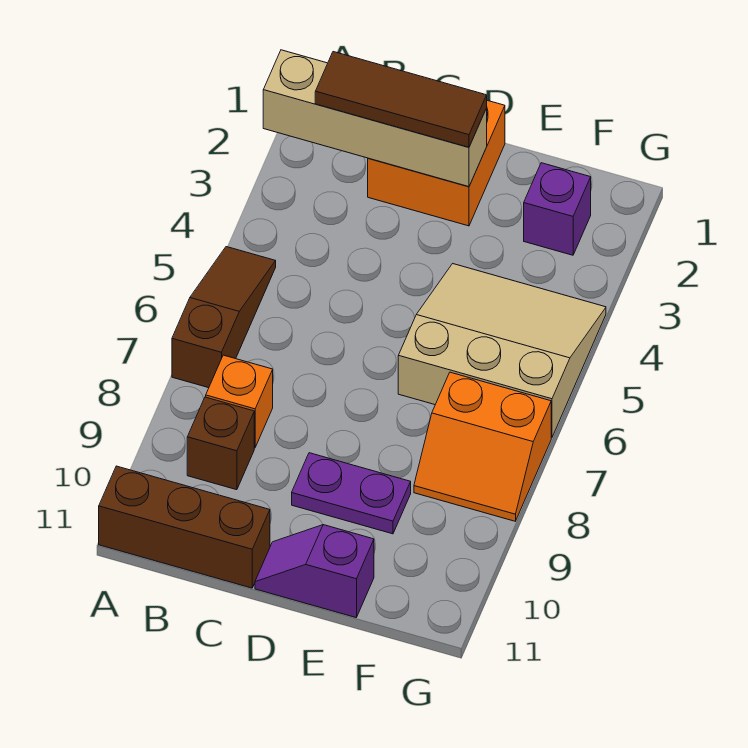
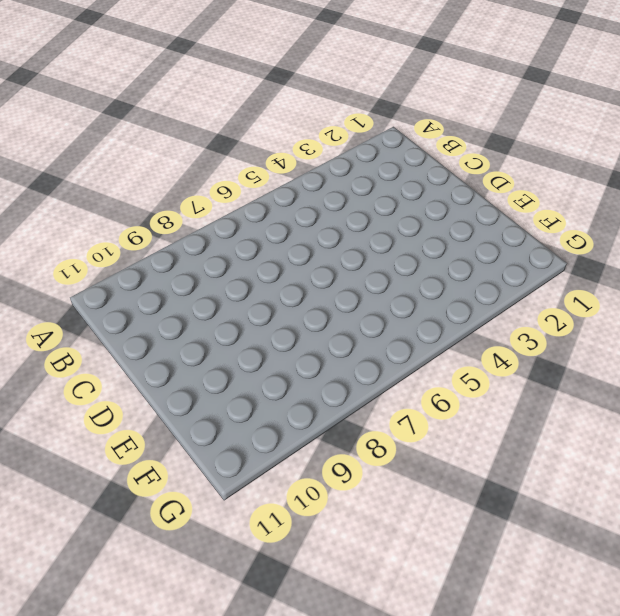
none -> brown slope A5:A7 level 1 top 7
none -> brown brick A11:C11 level 1
none -> orange brick B8 level 1

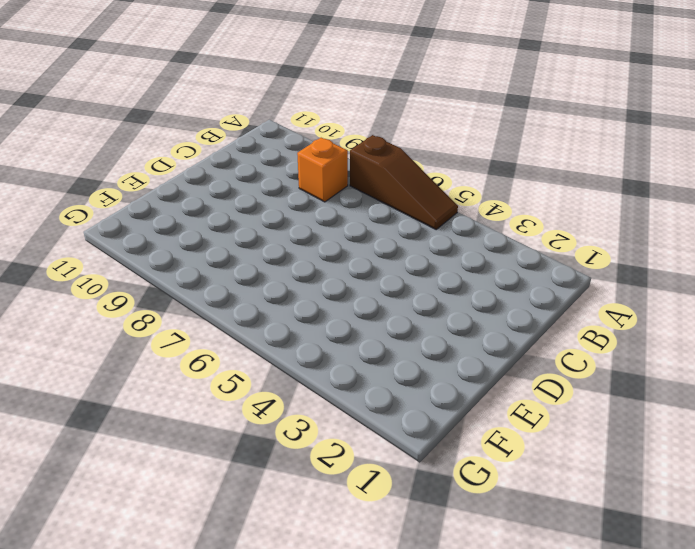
none -> brown brick A11:C11 level 1
none -> brown brick B9 level 1
none -> orange brick C1:D2 level 1

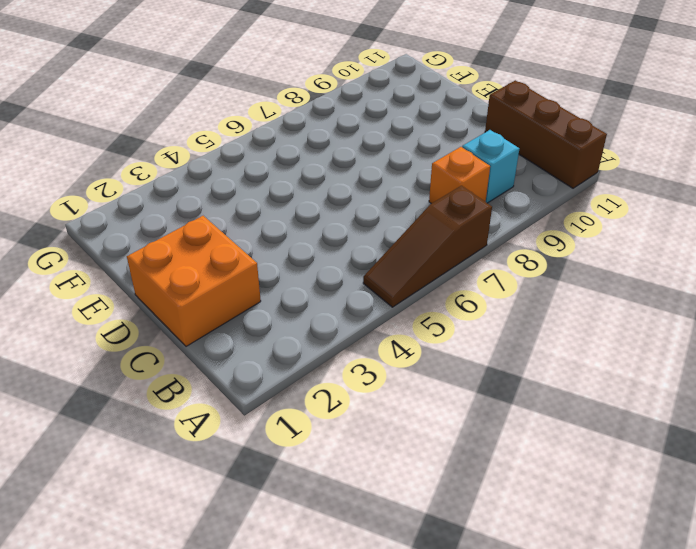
cyan brick B9 level 1 -> brown brick B9 level 1
none -> purple plate D9:E9 level 1
none -> purple slope D11:E11 level 1 top E
none -> tan slope E4:G6 level 1 top 6

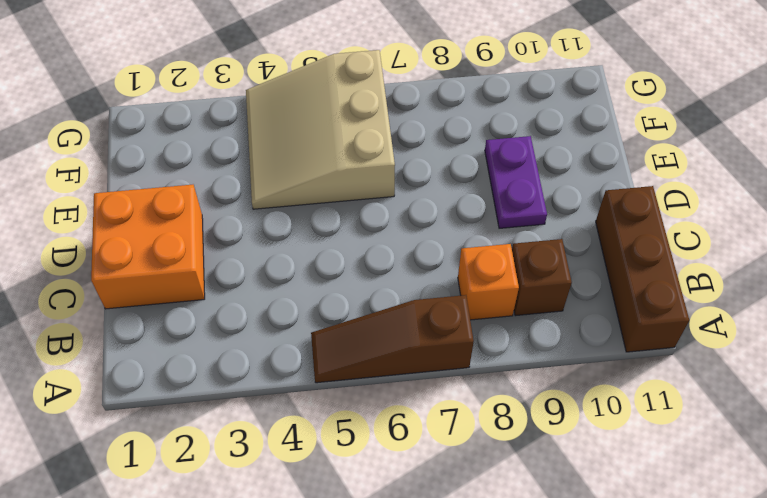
none -> purple slope D11:E11 level 1 top E
none -> purple brick F2 level 1
none -> orange slope F7:G8 level 1 top 7

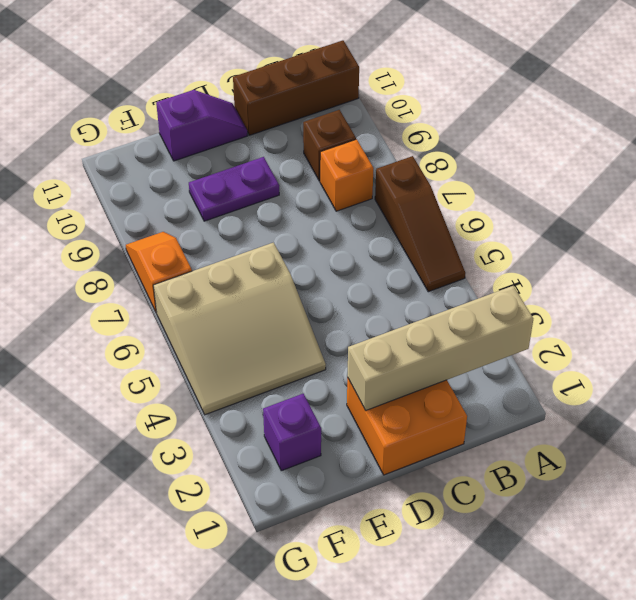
orange slope G7:G8 level 1 top 7 -> orange slope F7:G8 level 1 top 7
none -> brown tile B2:D2 level 3

